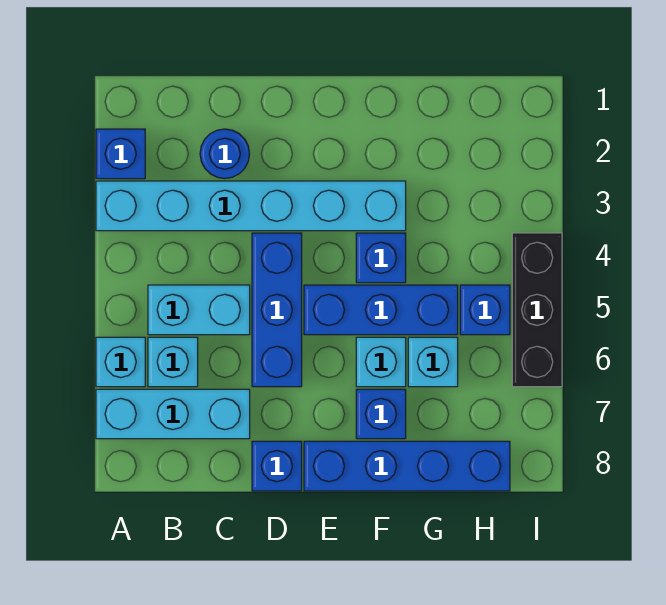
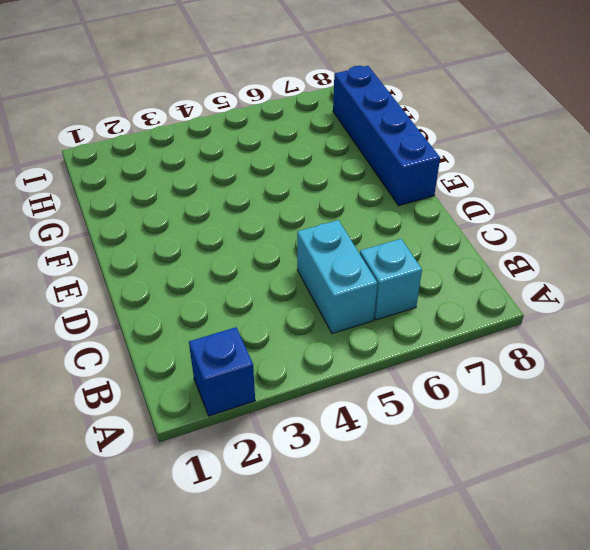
none -> cyan brick A3:F3 level 1
none -> cyan brick A6 level 1
none -> cyan brick A7:C7 level 1

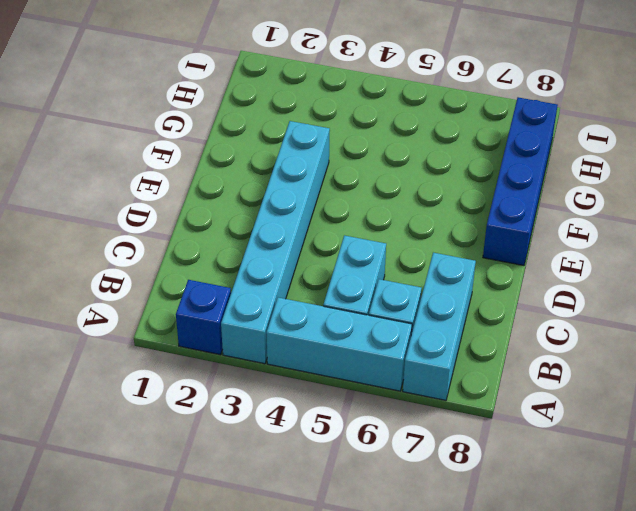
cyan brick A4:A6 level 1 -> cyan brick A6 level 1
none -> blue round brick C2 level 1
none -> blue brick D4:D6 level 1
none -> blue brick D8 level 1

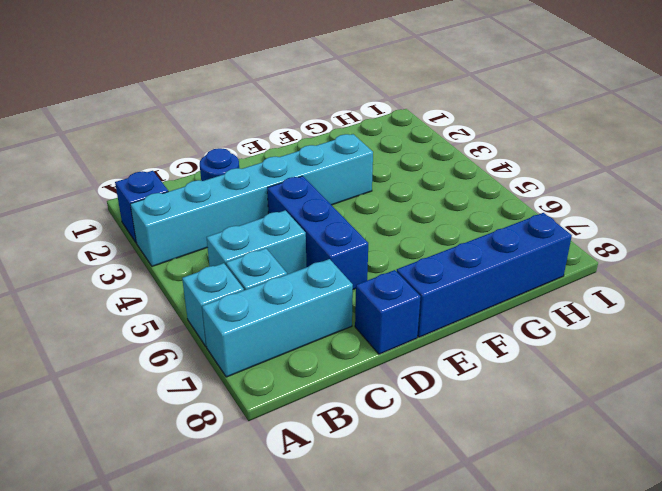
none -> blue brick E5:G5 level 1
none -> blue brick F4 level 1
none -> cyan brick F6 level 1

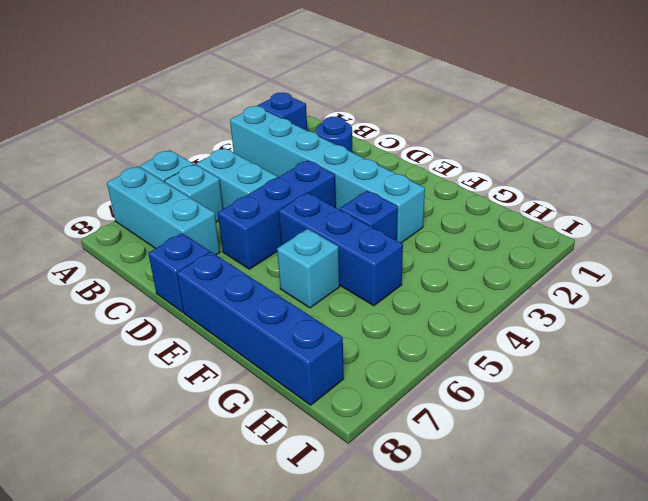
none -> blue brick F7 level 1
none -> cyan brick G6 level 1
none -> blue brick H5 level 1

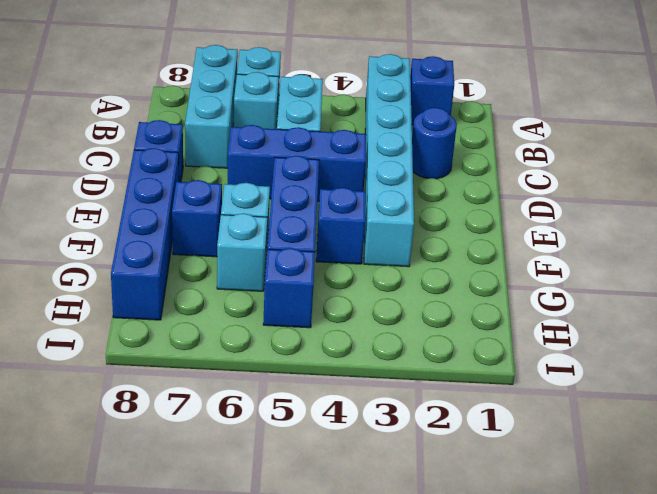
none -> black brick I4:I6 level 1

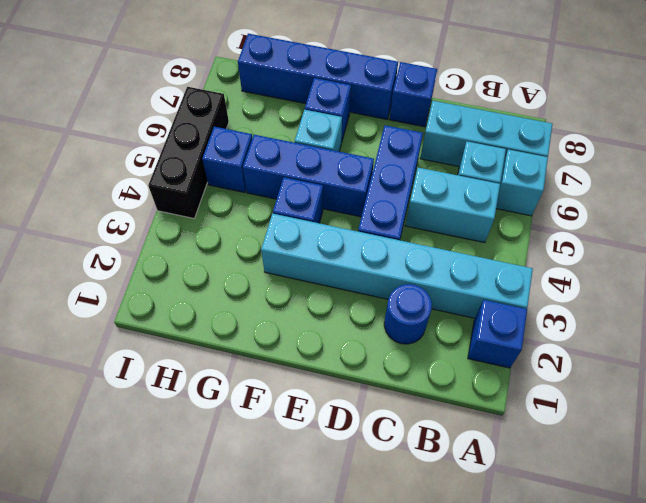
none -> cyan brick G6 level 1

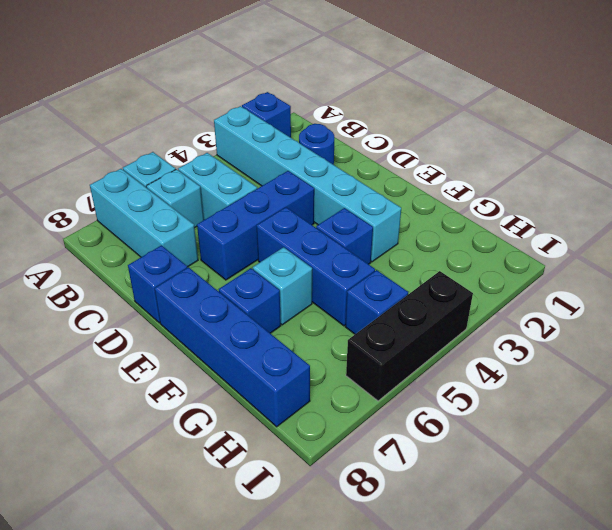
none -> cyan brick G6 level 1

